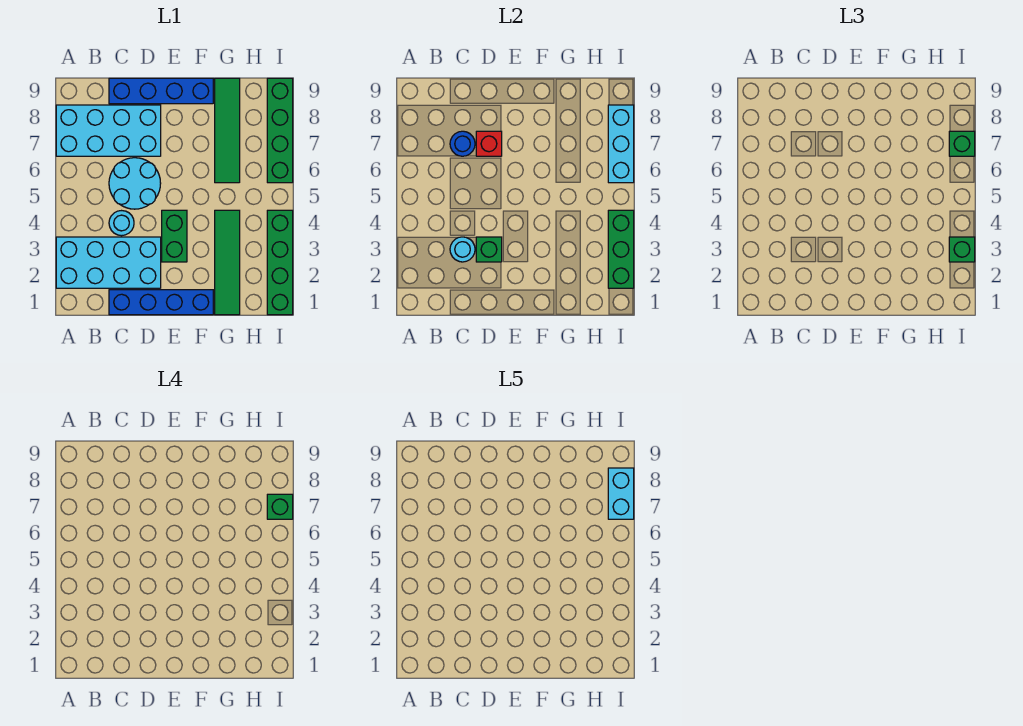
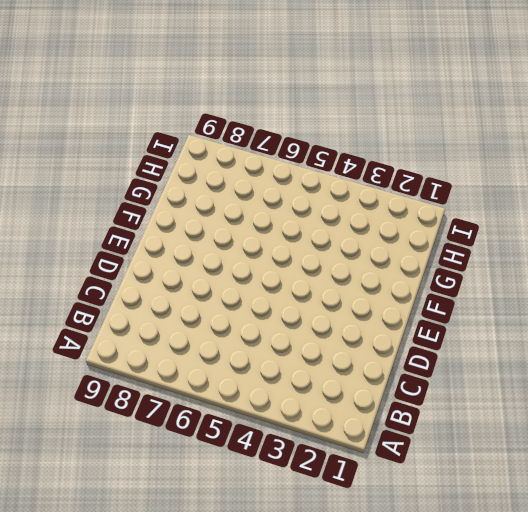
none -> cyan brick A2:D3 level 1
none -> cyan brick A7:D8 level 1
none -> blue brick C1:F1 level 1

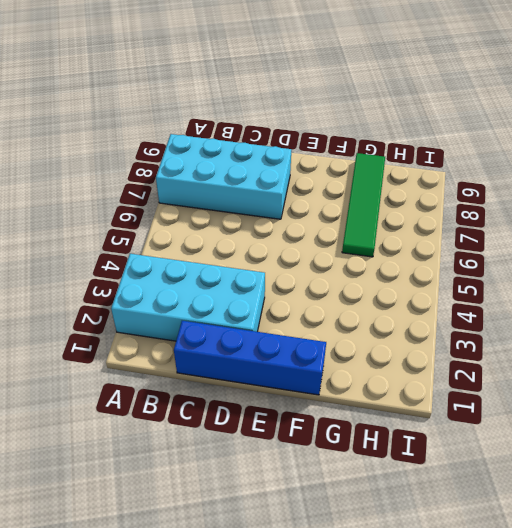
none -> cyan round brick C4 level 1
none -> cyan round brick C5:D6 level 1
none -> blue brick C9:F9 level 1

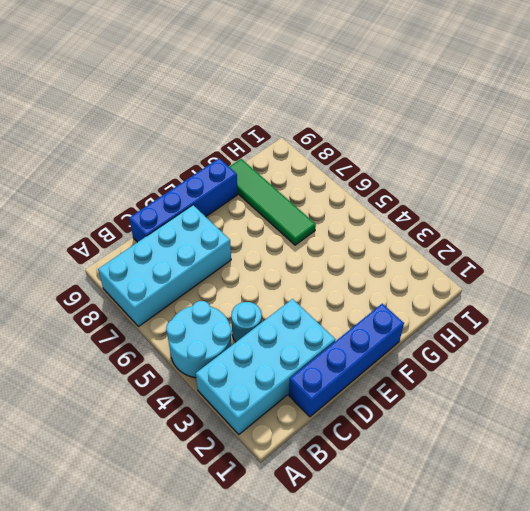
cyan round brick A4:B5 level 1 -> cyan round brick C5:D6 level 1
none -> green brick E3:E4 level 1
none -> green tile G1:G4 level 1
none -> green brick I1:I4 level 1

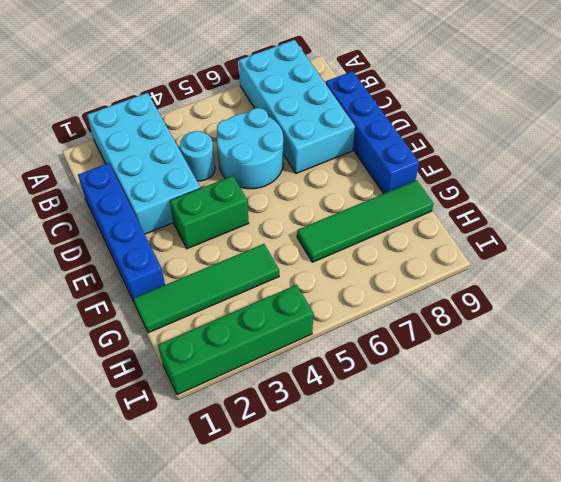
none -> green brick I6:I9 level 1
none -> cyan round brick C3 level 2
none -> blue round brick C7 level 2

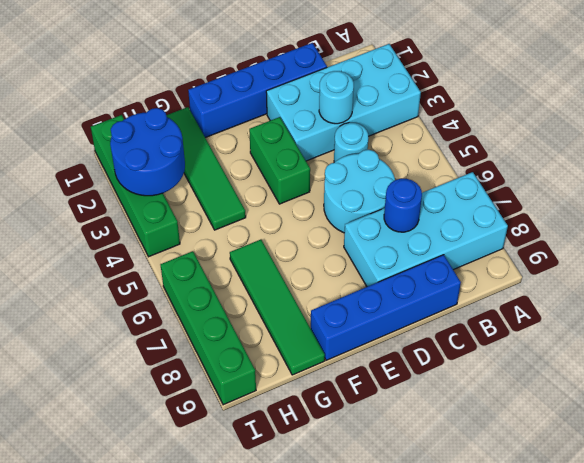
blue round brick H2:I3 level 2 -> green brick I2:I4 level 2
none -> green brick D3 level 2
none -> red brick D7 level 2
none -> cyan brick I6:I8 level 2

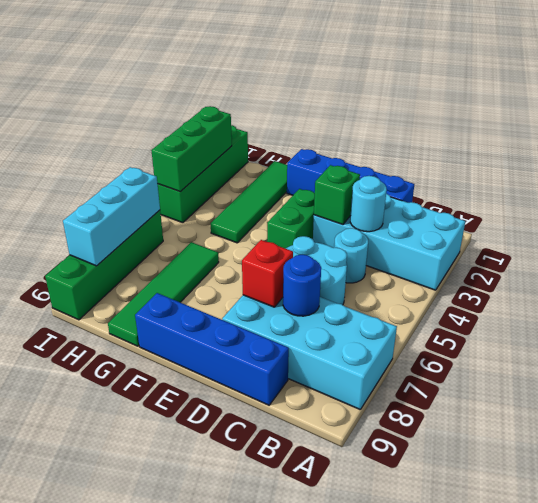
none -> green brick I3 level 3
none -> green brick I7 level 3
none -> green brick I7 level 4

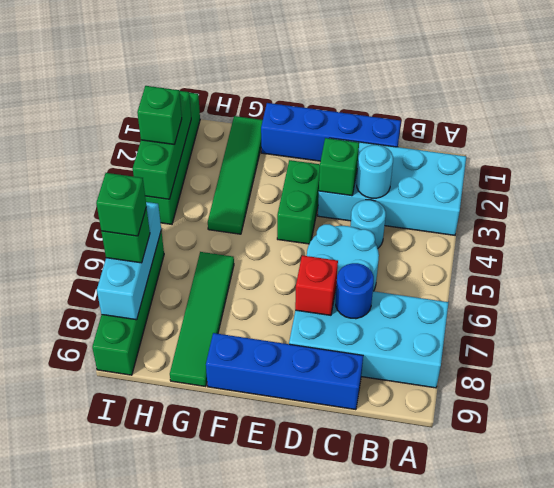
none -> cyan brick I7:I8 level 5

